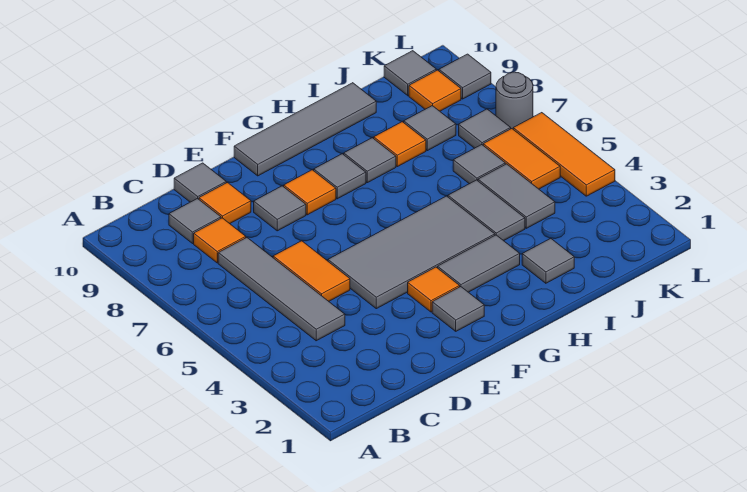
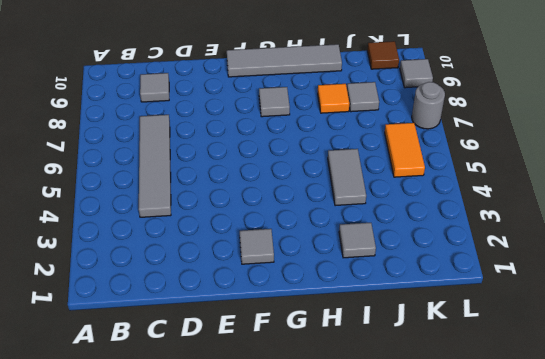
brown tile K10 level 1 -> grey tile K10 level 1
none -> orange tile C8 level 1
none -> orange tile D5:D6 level 1
none -> orange tile D9 level 1

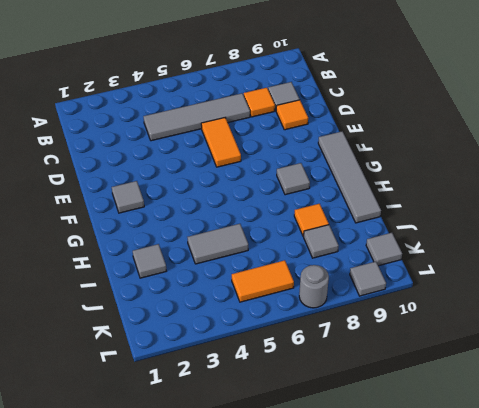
orange tile D6:E6 level 1 -> orange tile D5:D6 level 1
none -> grey tile D10 level 1
none -> grey tile E4:H5 level 1
none -> grey tile E8 level 1

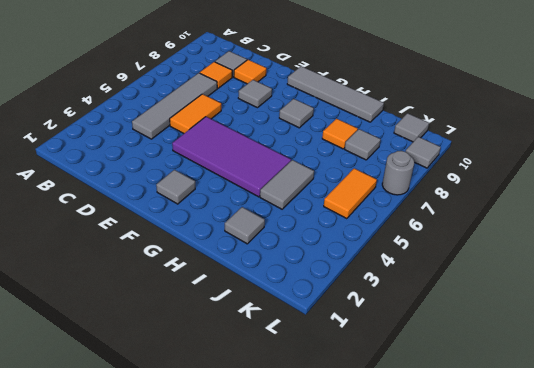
purple tile E4:H5 level 1 -> grey tile E4:H5 level 1
none -> grey tile D10 level 1
none -> orange tile F3 level 1
none -> orange tile F8 level 1

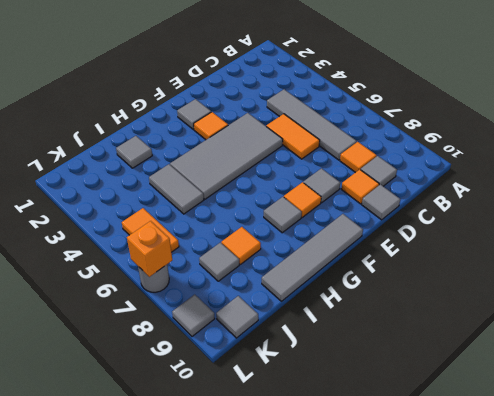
orange brick L7 level 2 -> none
none -> grey tile G3:H3 level 1
none -> grey tile H8 level 1
none -> grey tile J4:J5 level 1

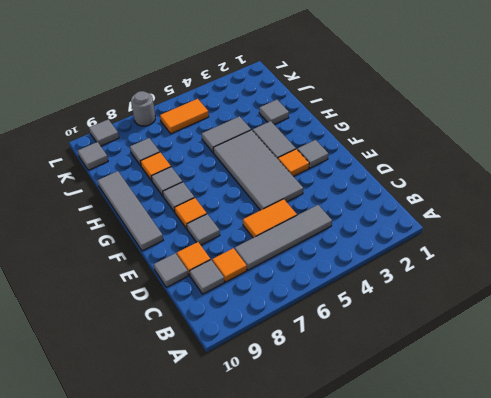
none -> grey tile J4:J5 level 1
none -> grey tile J6 level 1
none -> grey tile K7 level 1

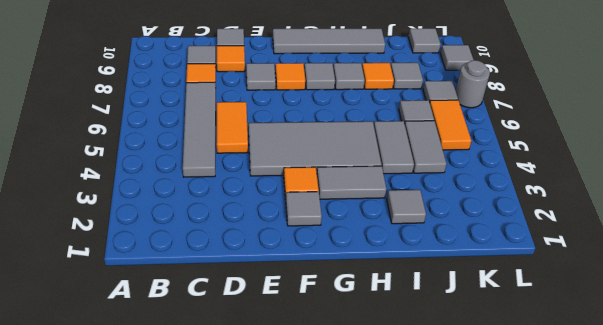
none -> orange tile K9 level 1
none -> orange tile L4:L6 level 1

